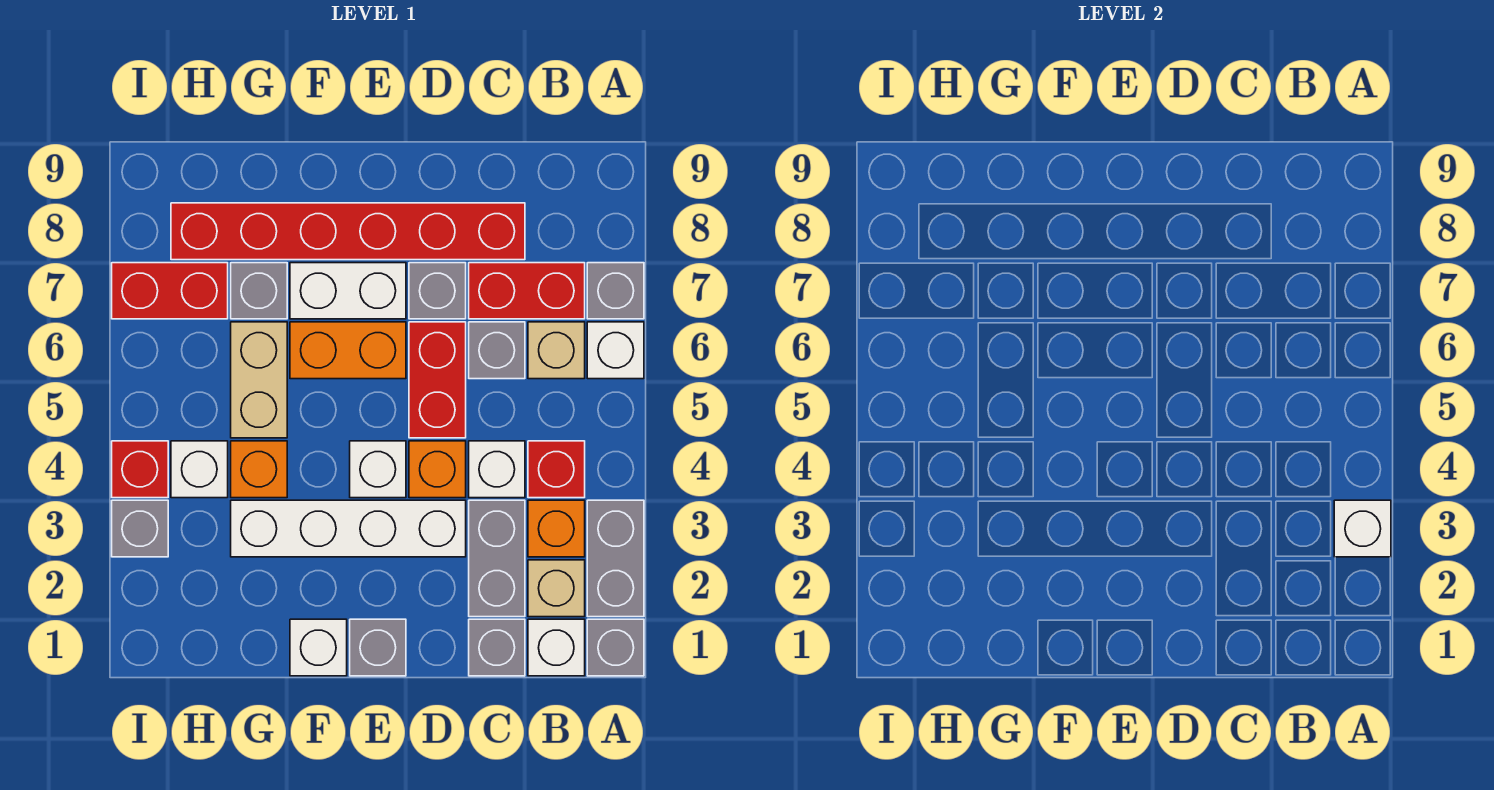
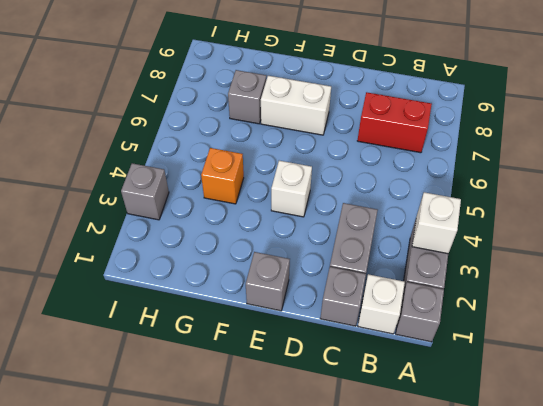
none -> white brick A6 level 1
none -> grey brick A7 level 1
none -> tan brick B2 level 1
none -> orange brick B3 level 1

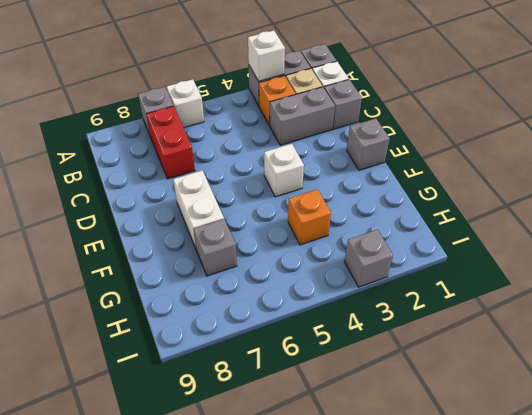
none -> red brick B4 level 1
none -> tan brick B6 level 1
none -> white brick C4 level 1
none -> grey brick C6 level 1

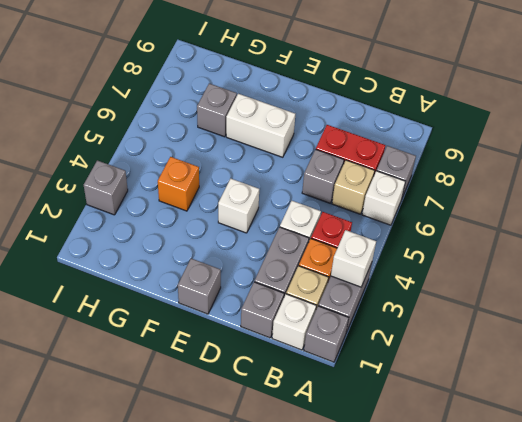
none -> red brick C8:H8 level 1
none -> white brick D3:G3 level 1
none -> orange brick D4 level 1
none -> red brick D5:D6 level 1

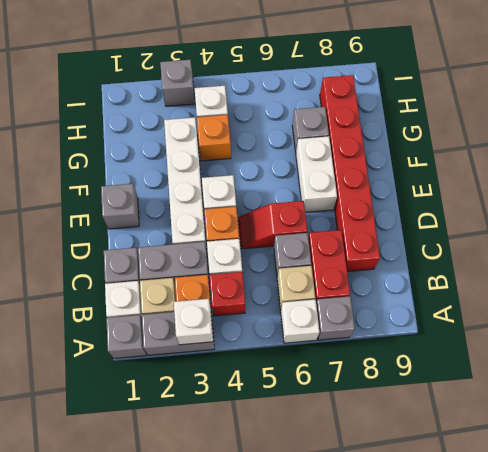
red slope D5:D6 level 1 top 6 -> red brick D5:D6 level 1
none -> grey brick D7 level 1
none -> orange brick E6:F6 level 1
none -> white brick F1 level 1
none -> tan brick G5:G6 level 1

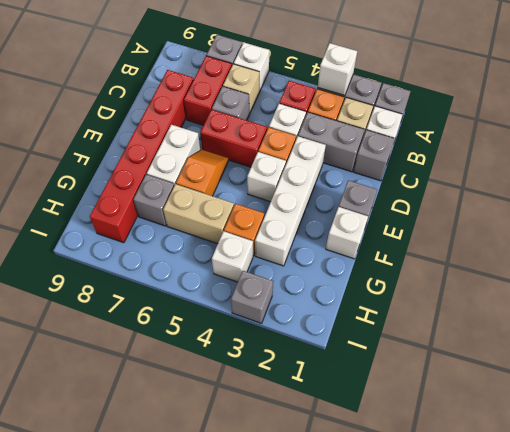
orange slope E6:F6 level 1 top F -> orange brick E6:F6 level 1
none -> grey brick D7 level 1
none -> red brick H7:I7 level 1
none -> red brick I4 level 1

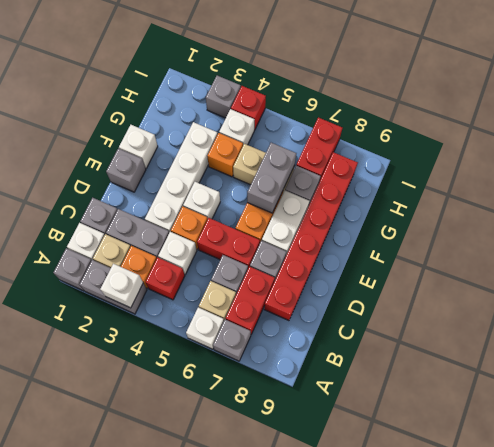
grey brick F6:G6 level 2 -> none

